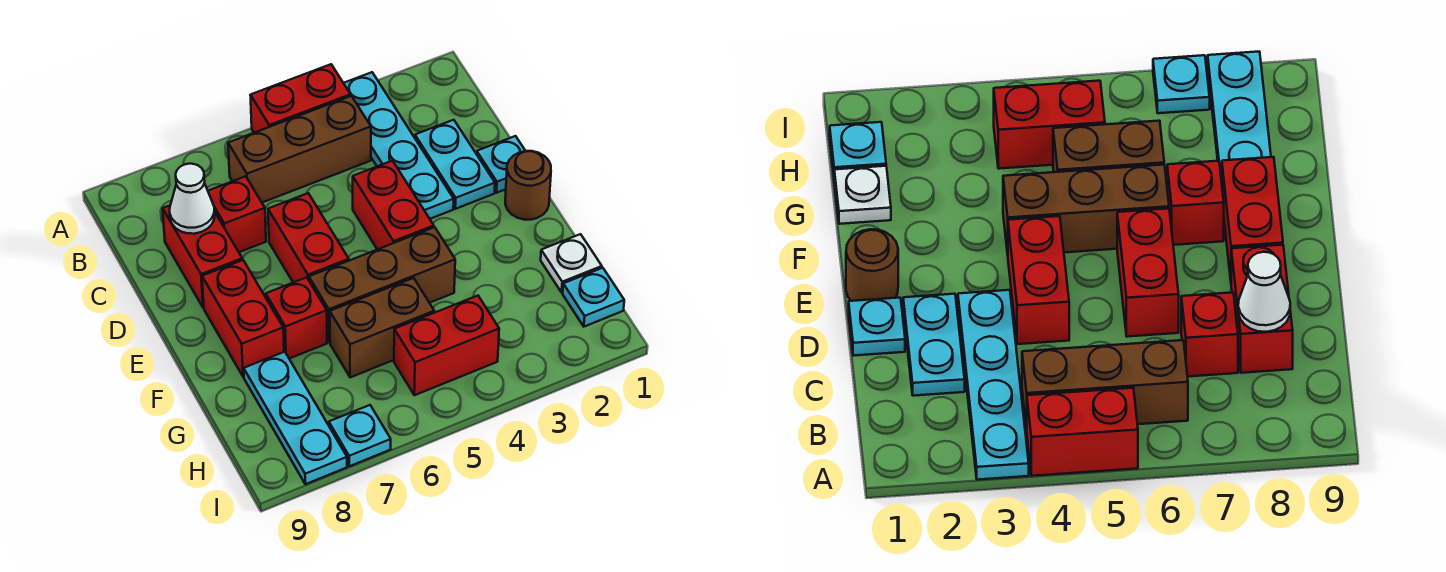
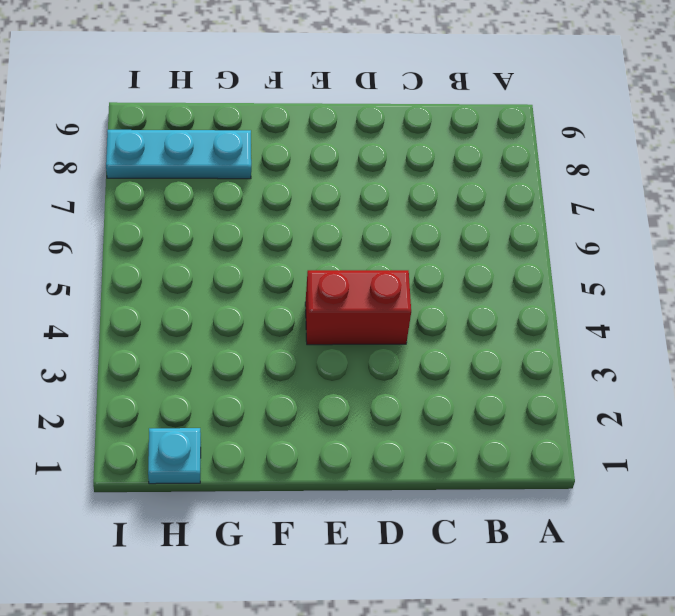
none -> cyan plate A3:D3 level 1
none -> red brick A4:A5 level 1
none -> brown brick B4:B6 level 1

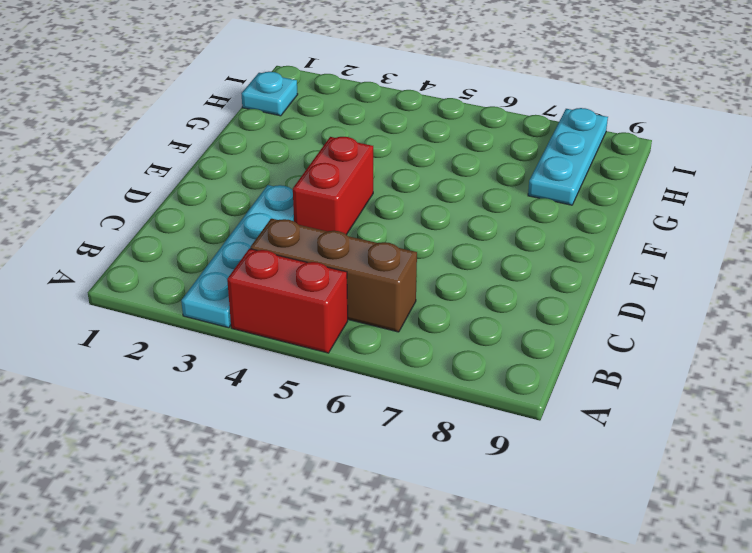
none -> cyan plate C2:D2 level 1
none -> red brick C7 level 1
none -> red brick C8:D8 level 1

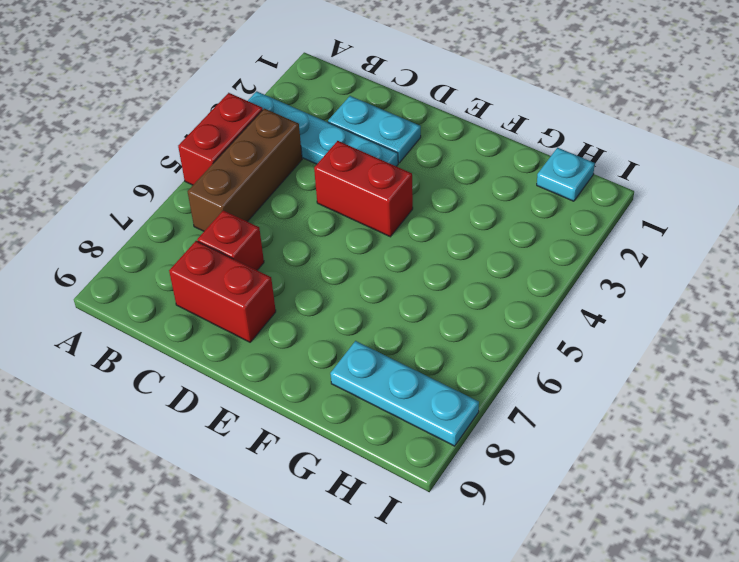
none -> cyan plate D1 level 1
none -> red brick D6:E6 level 1
none -> brown round brick E1 level 1

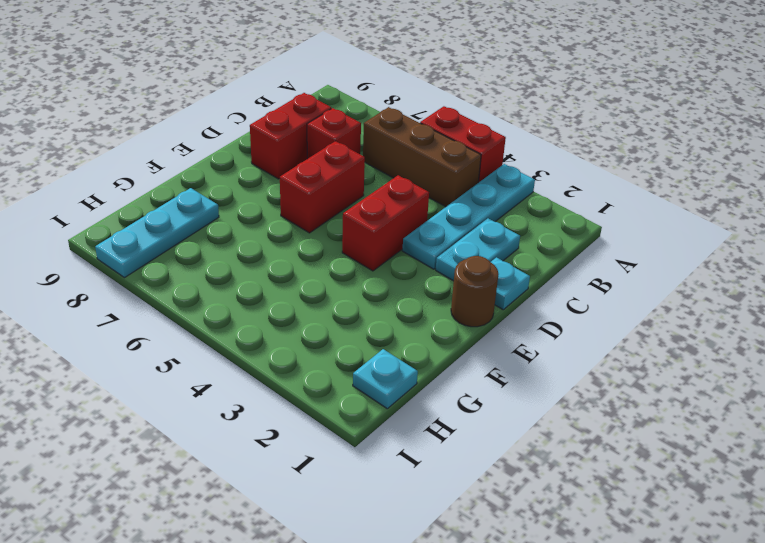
none -> red brick E8:F8 level 1
none -> brown brick F4:F6 level 1
none -> red brick F7 level 1

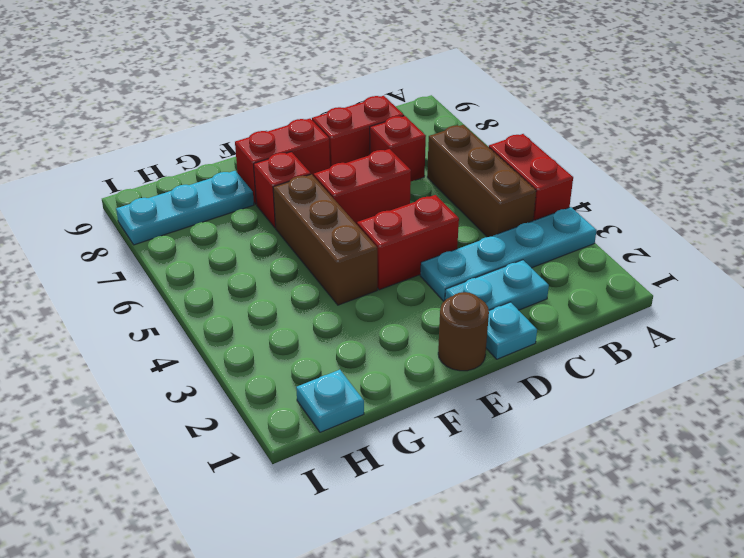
none -> white plate G1 level 1
none -> brown brick G5:G6 level 1
none -> red brick H4:H5 level 1

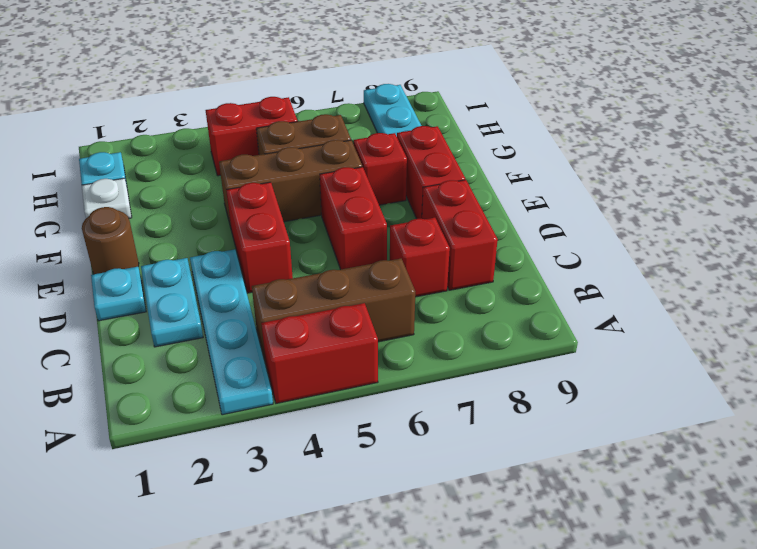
none -> cyan plate I7 level 1
none -> white cone C8 level 2

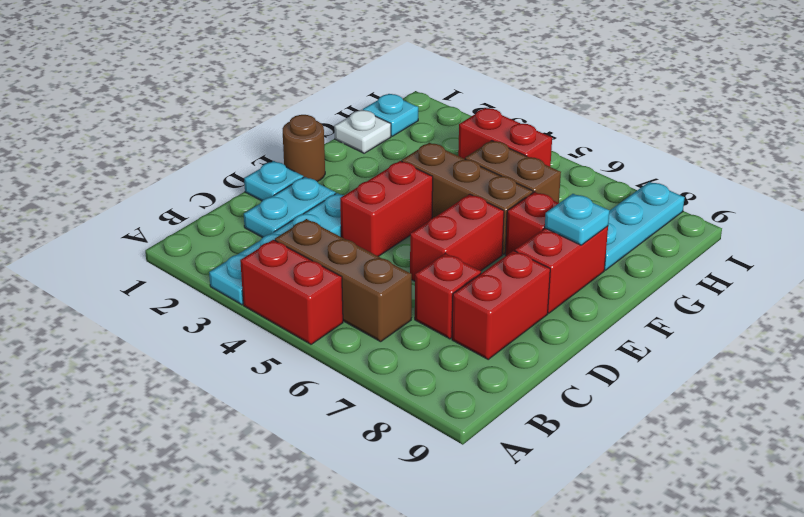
cyan plate F8 level 2 -> cyan plate I7 level 1
none -> white cone C8 level 2

